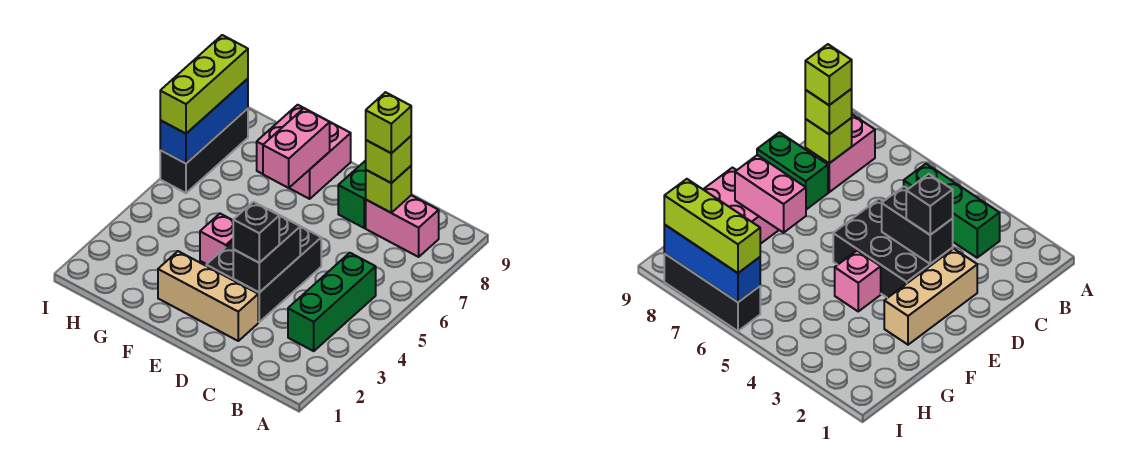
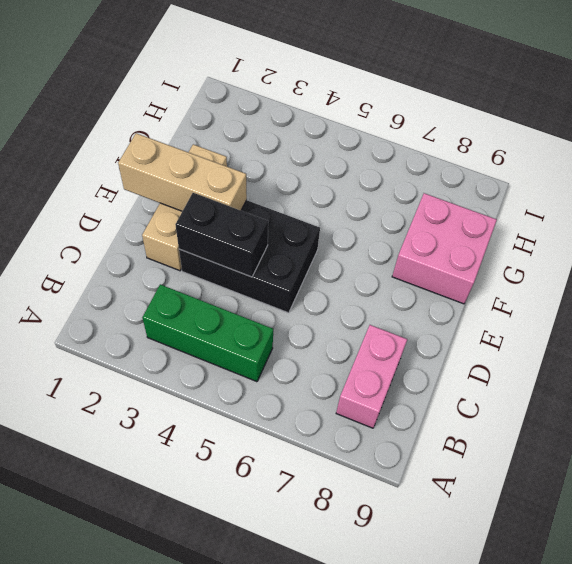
tan brick E1:E3 level 2 -> none
none -> green brick D8:D9 level 1
none -> pink brick F4 level 1
none -> black brick I6:I8 level 1

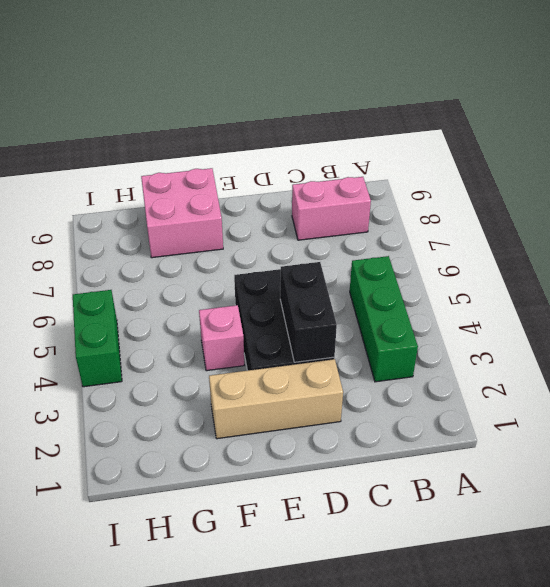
green brick I4:I5 level 1 -> green brick D8:D9 level 1
none -> black brick I6:I8 level 1
none -> lime brick C8 level 2
none -> pink brick F7:F8 level 2

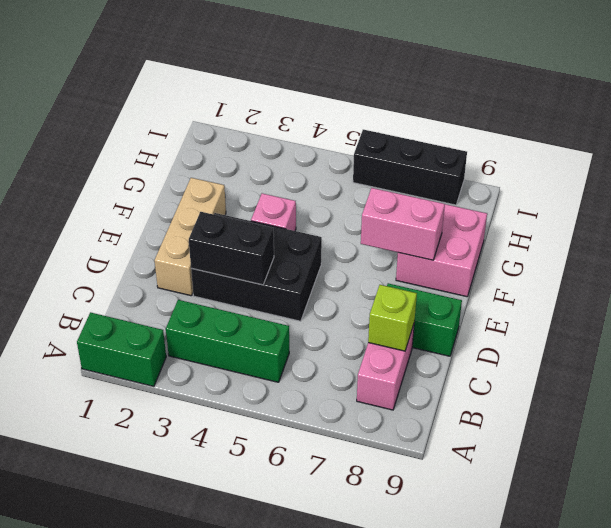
green brick A1:A2 level 1 -> none
none -> blue brick I6:I8 level 2
none -> lime brick C8 level 3
none -> black brick D3 level 3

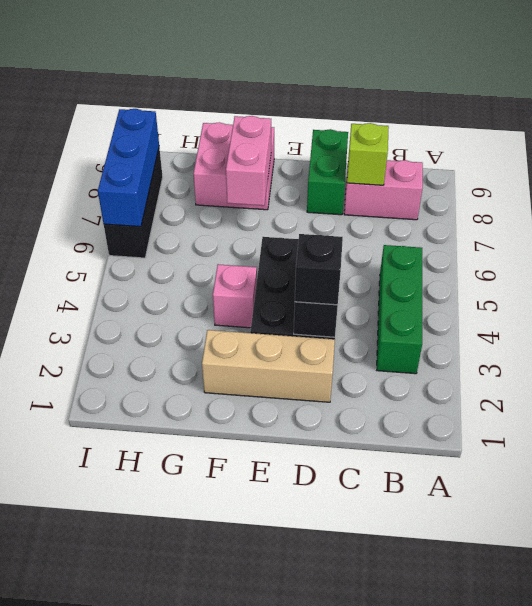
none -> lime brick C8 level 3
none -> lime brick I6:I8 level 3
none -> lime brick C8 level 4

